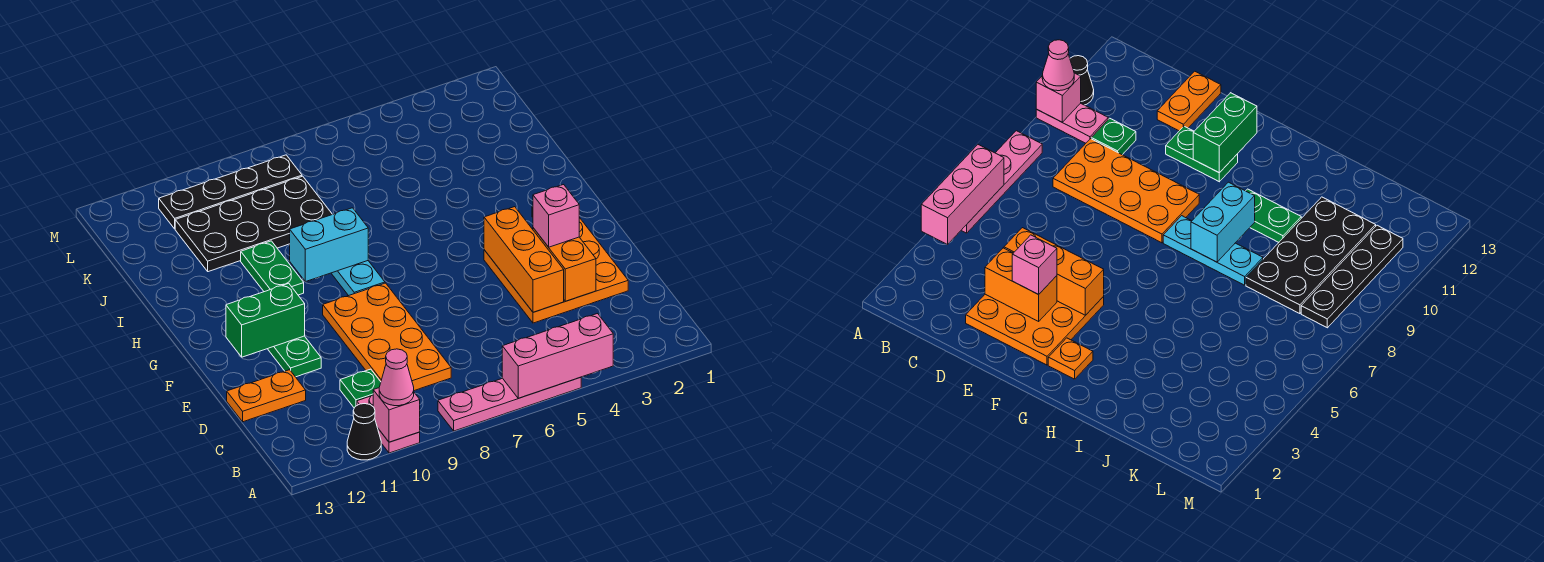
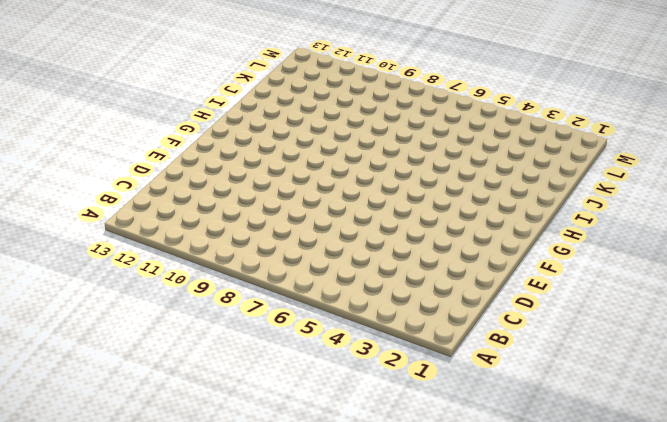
none -> pink plate A5:A8 level 1
none -> pink plate A10:B10 level 1
none -> black cone A11 level 1

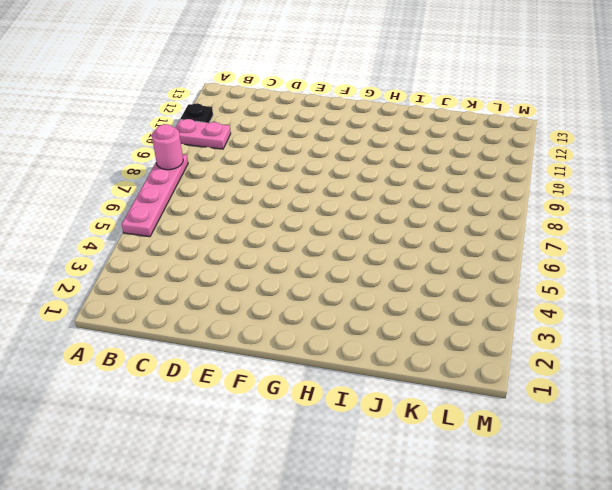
pink round brick A8 level 2 -> none
black plate A11 level 1 -> black cone A11 level 1
none -> orange plate C8:F9 level 1
none -> green plate C10 level 1
none -> orange plate D2:F4 level 1

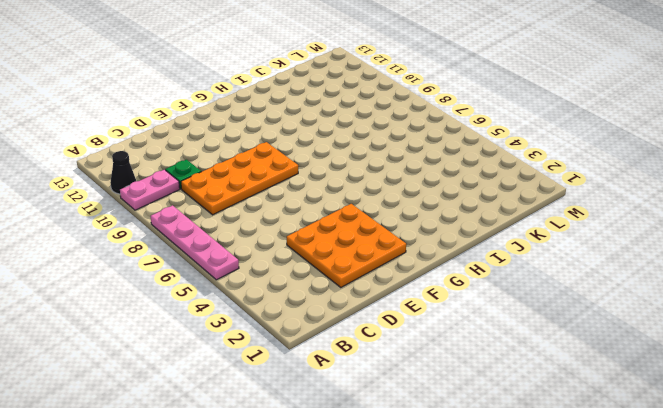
none -> orange plate D12:D13 level 1
none -> green plate E11:F11 level 1
none -> orange plate G2 level 1

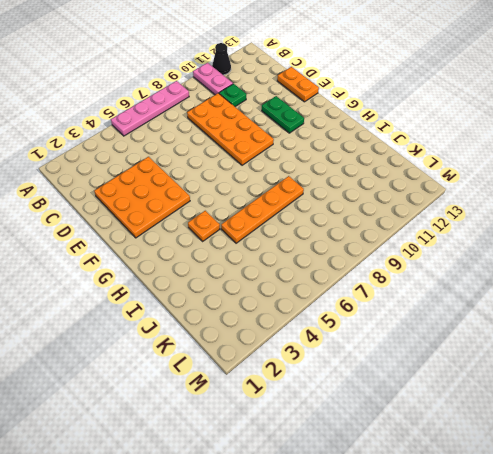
orange plate D13:E13 level 1 -> orange plate D12:D13 level 1
orange plate H4 level 1 -> orange plate G2 level 1
orange plate I5:I8 level 1 -> cyan plate G8:I8 level 1
none -> green plate H10:I10 level 1
none -> black plate J8:K11 level 1
none -> black plate L8:L11 level 1

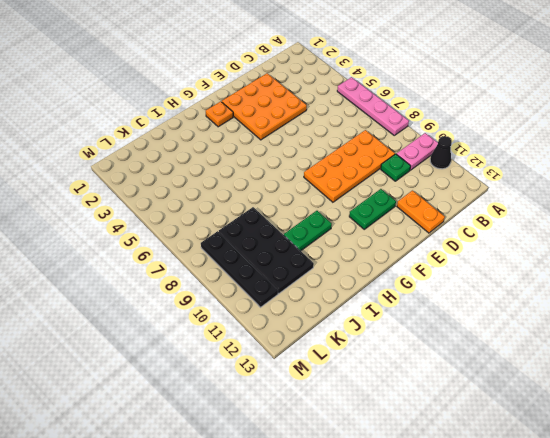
none -> cyan plate G8:I8 level 1
none -> pink brick A4:A6 level 2
none -> pink brick A10 level 2

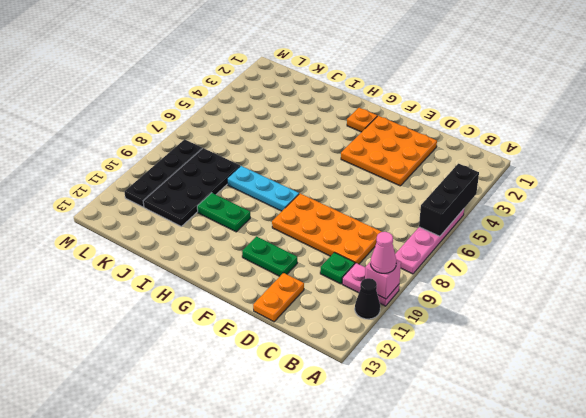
black brick A4:A6 level 2 -> pink brick A4:A6 level 2
none -> orange brick D3:E3 level 2
none -> orange brick D4:F4 level 2
none -> green brick F11:F12 level 2

